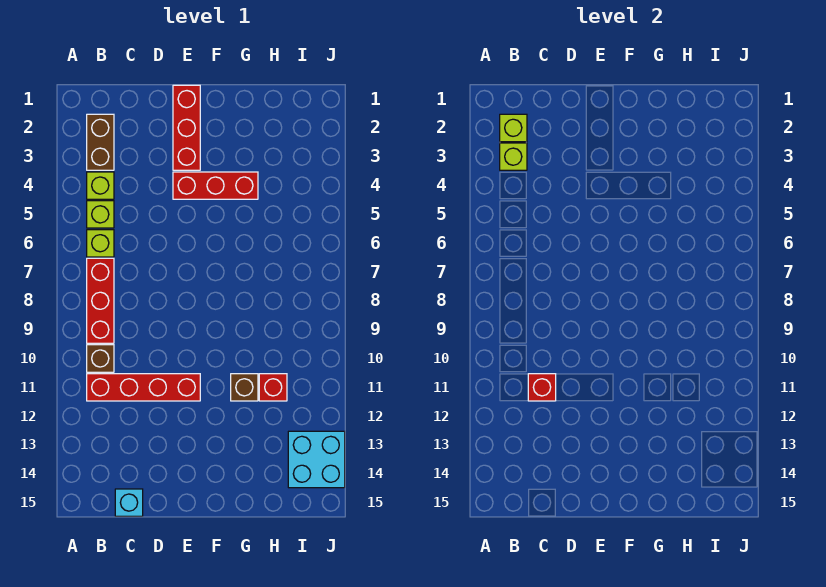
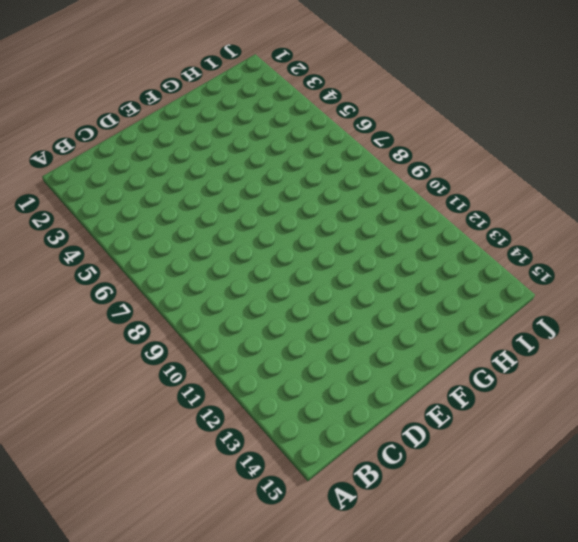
none -> brown brick B2:B3 level 1
none -> lime brick B4 level 1
none -> lime brick B5 level 1

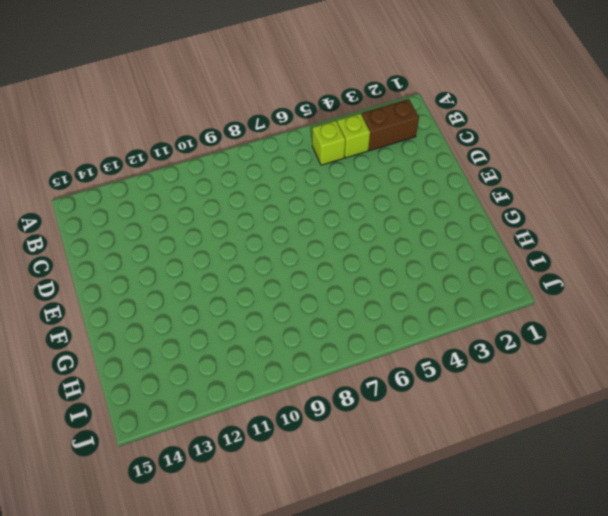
none -> lime brick B6 level 1
none -> red brick B7:B9 level 1
none -> brown brick B10 level 1

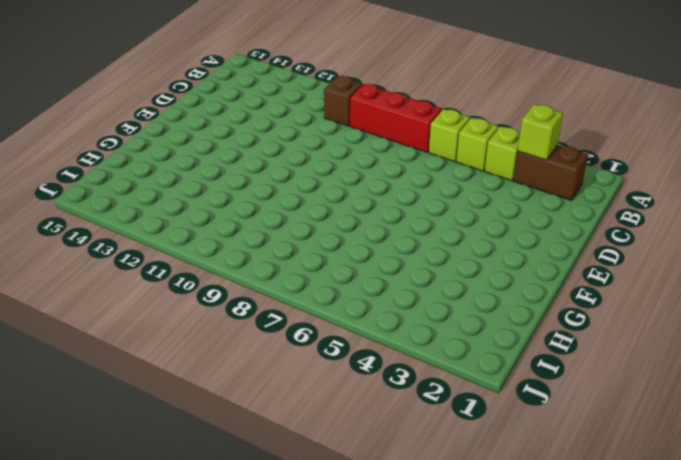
none -> red brick B11:E11 level 1
none -> cyan brick C15 level 1
none -> red brick E1:E3 level 1

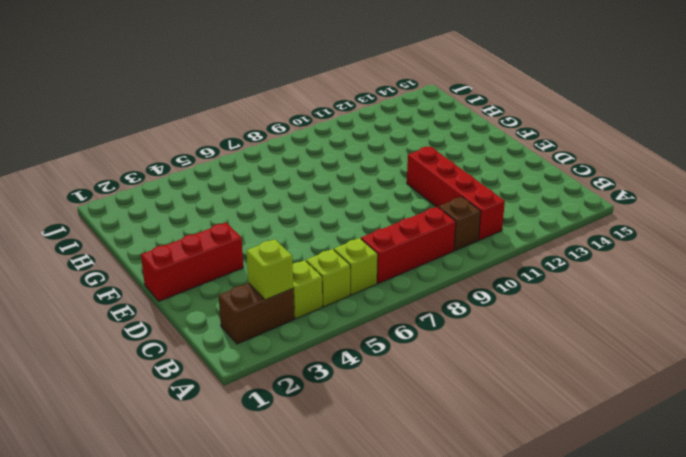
none -> cyan brick C15 level 1
none -> red brick E4:G4 level 1
none -> brown brick G11 level 1

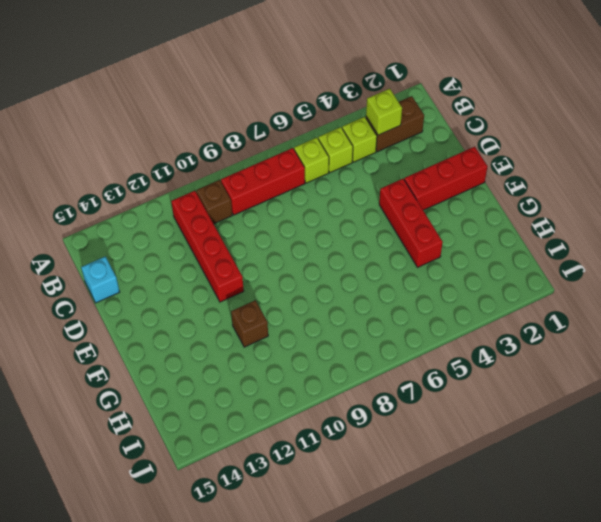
none -> red brick H11 level 1
none -> cyan brick I13:J14 level 1
none -> lime brick B2 level 2

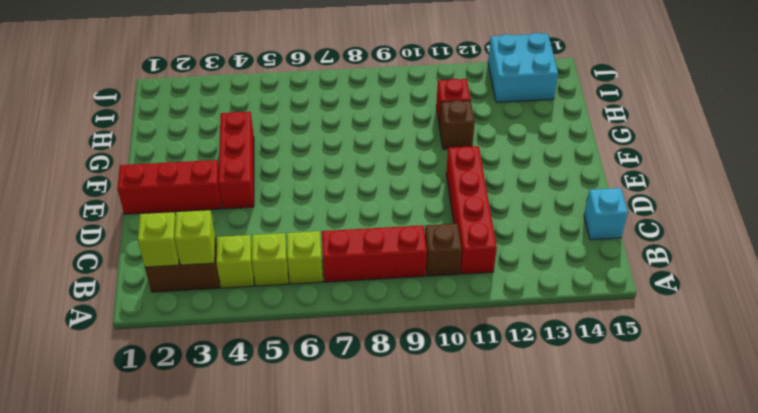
none -> red brick C11 level 2

